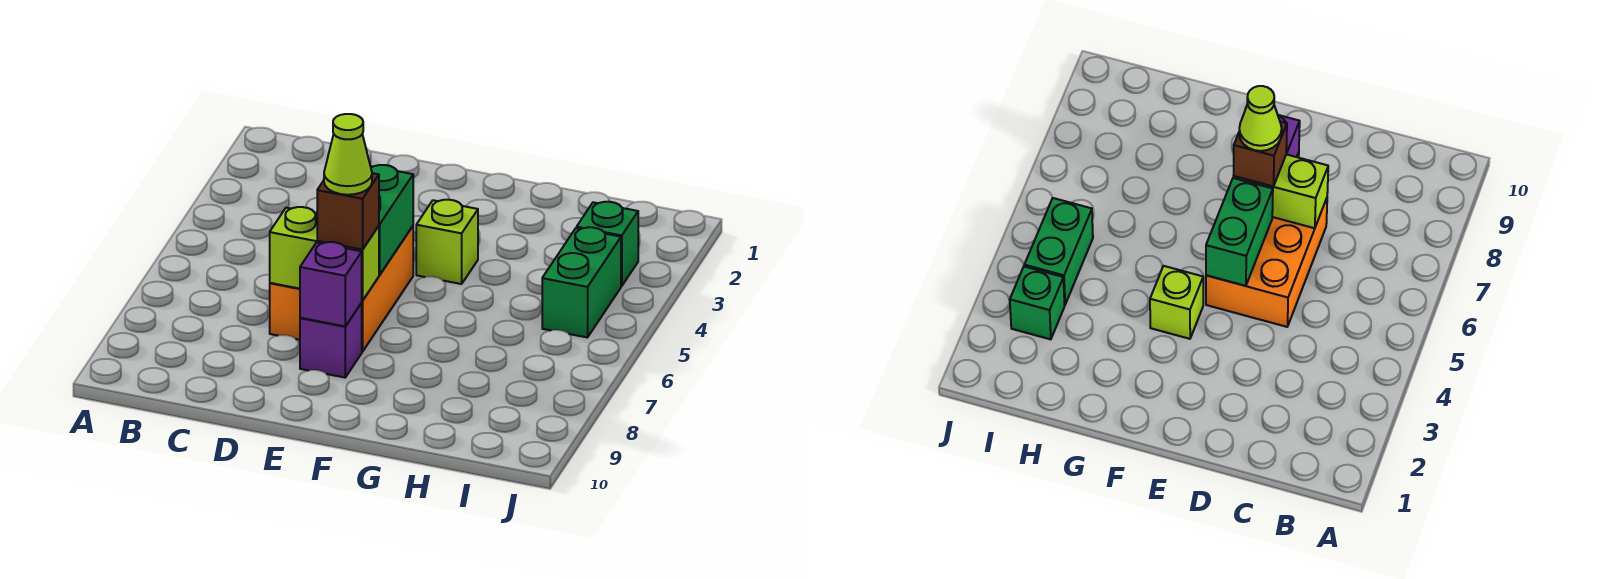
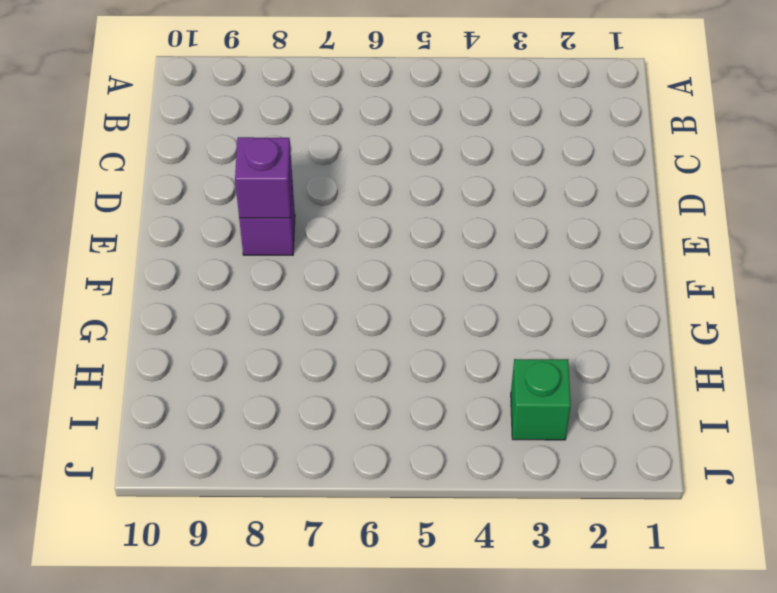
none -> orange brick D5:E7 level 1
none -> lime brick F4 level 1

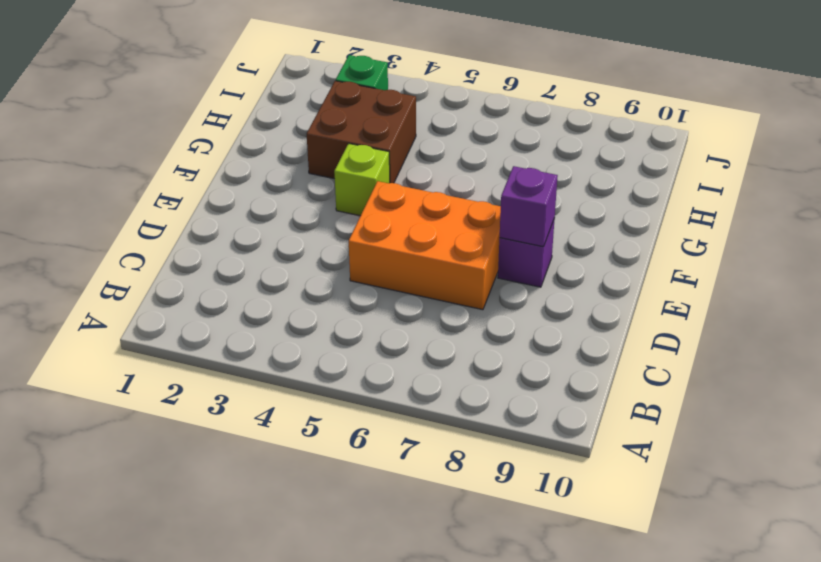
brown brick G3:H4 level 1 -> none
none -> green brick I4:I5 level 1
none -> lime brick D7:E7 level 2

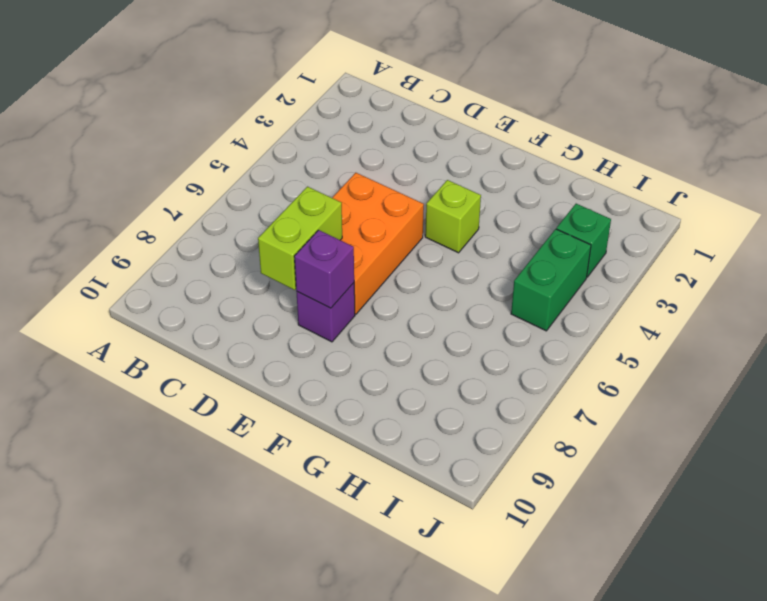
lime brick D7:D8 level 2 -> lime brick D7:E7 level 2
none -> green brick E5:E6 level 2
none -> brown brick E7 level 3

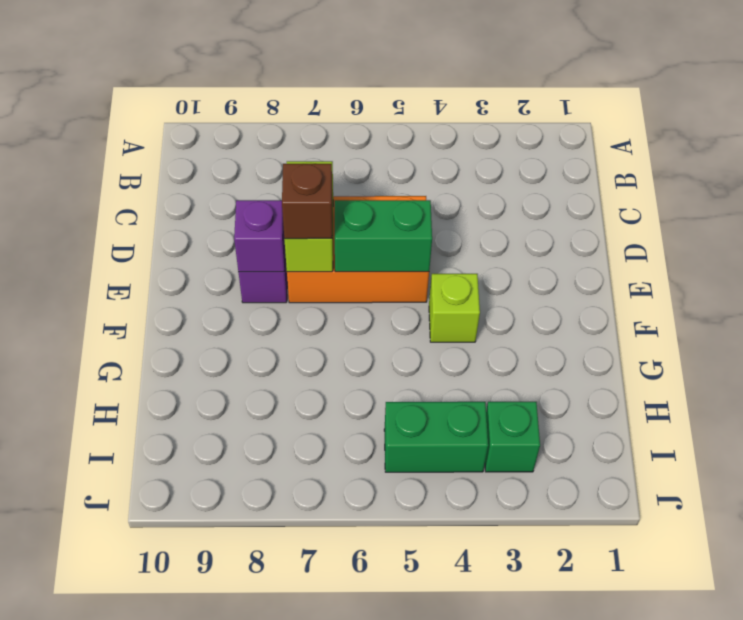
none -> lime cone E7 level 4

